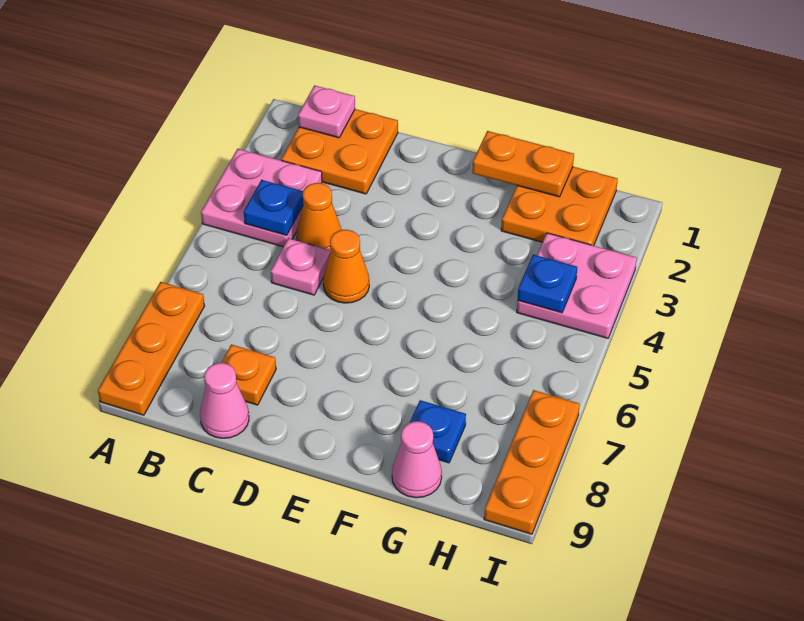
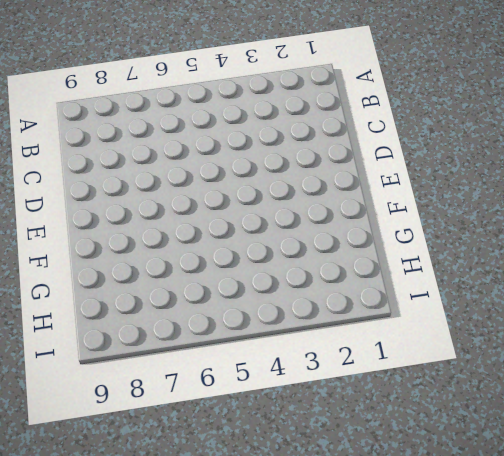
none -> pink plate A3:B4 level 1
none -> orange plate A7:A9 level 1
none -> orange plate B1:C2 level 1

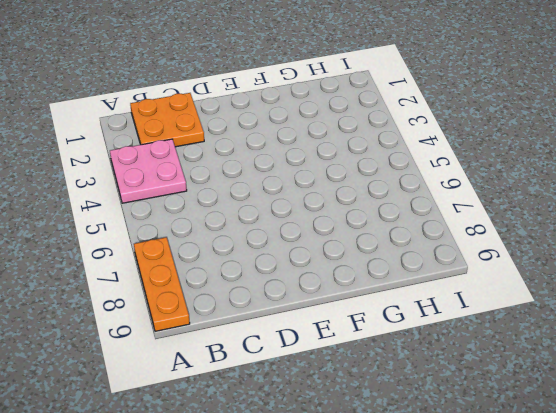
none -> orange cone C4 level 1
none -> pink plate C5 level 1
none -> orange plate C8 level 1

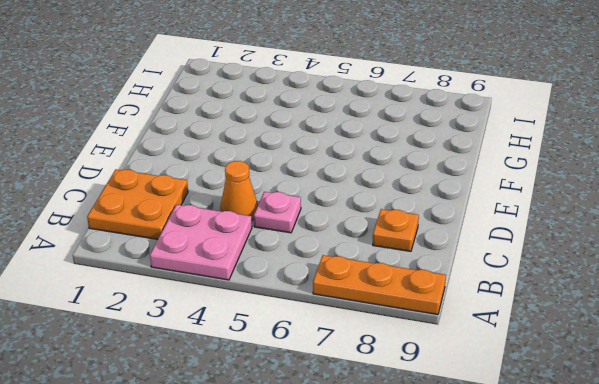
none -> pink cone C9 level 1
none -> orange cone D5 level 1
none -> orange plate G1:H2 level 1

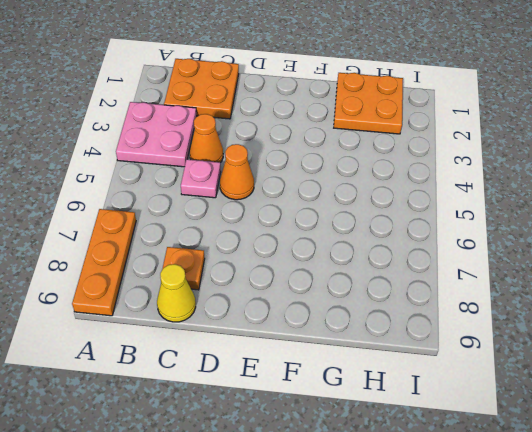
yellow cone C9 level 1 -> pink cone C9 level 1
none -> blue plate G8 level 1
none -> pink cone G9 level 1
none -> pink plate H3:I4 level 1

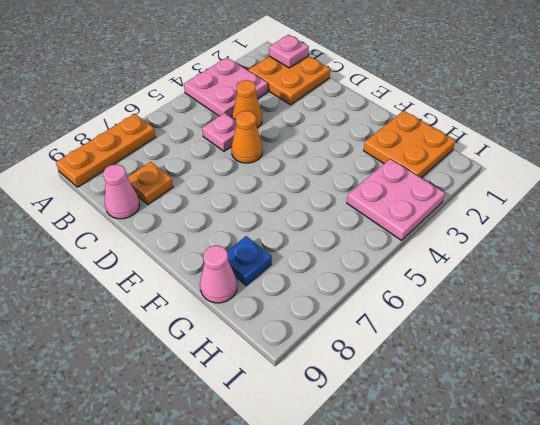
none -> orange plate I7:I9 level 1
none -> blue plate B4 level 2
none -> orange plate F1:G1 level 2

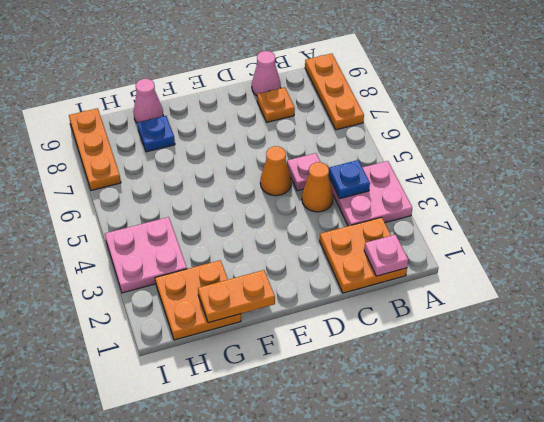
none -> blue plate H4 level 2

